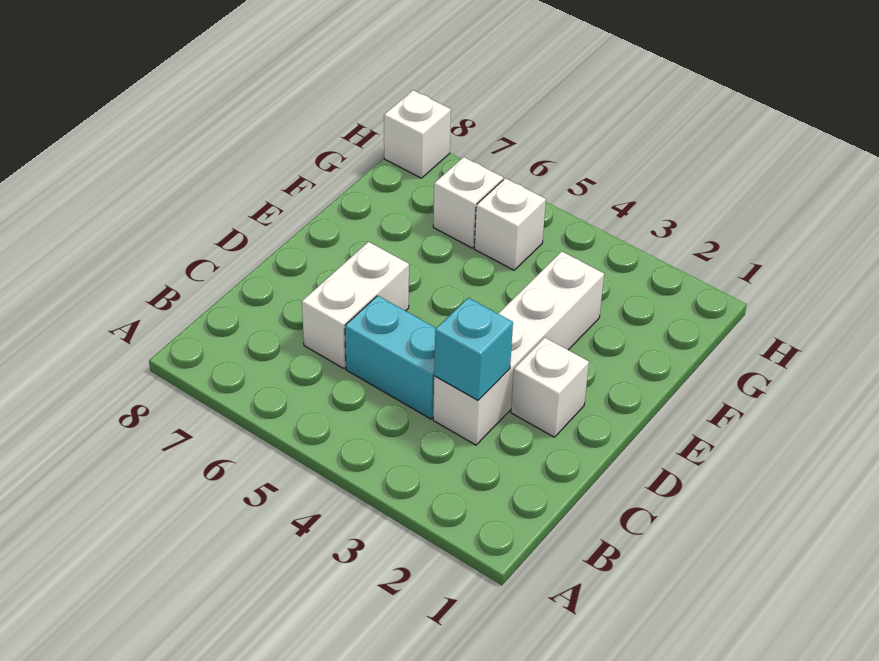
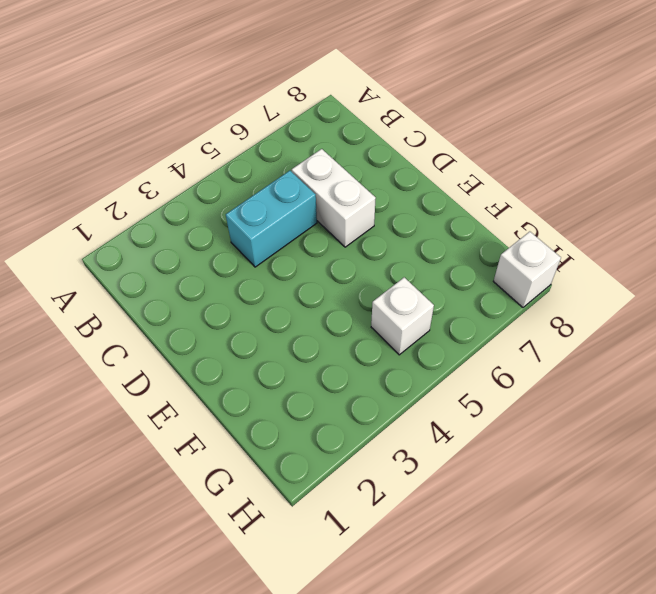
none -> white brick C3:F3 level 1
none -> white brick D2 level 1

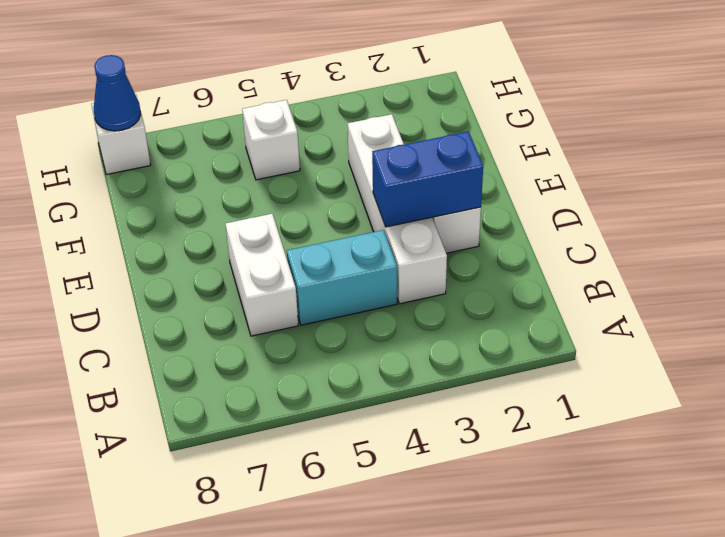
blue brick D2:D3 level 2 -> none
blue cone H8 level 2 -> none
none -> white brick G6 level 1
none -> cyan brick C3 level 2

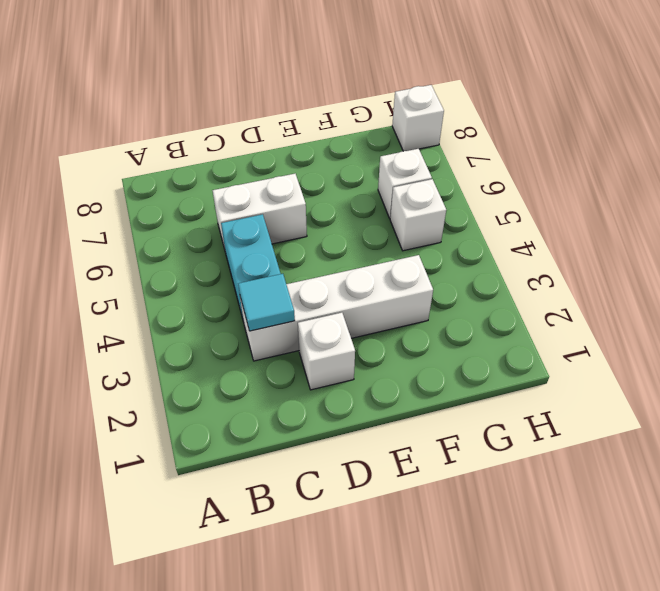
cyan tile C3 level 2 -> cyan brick C3 level 2

